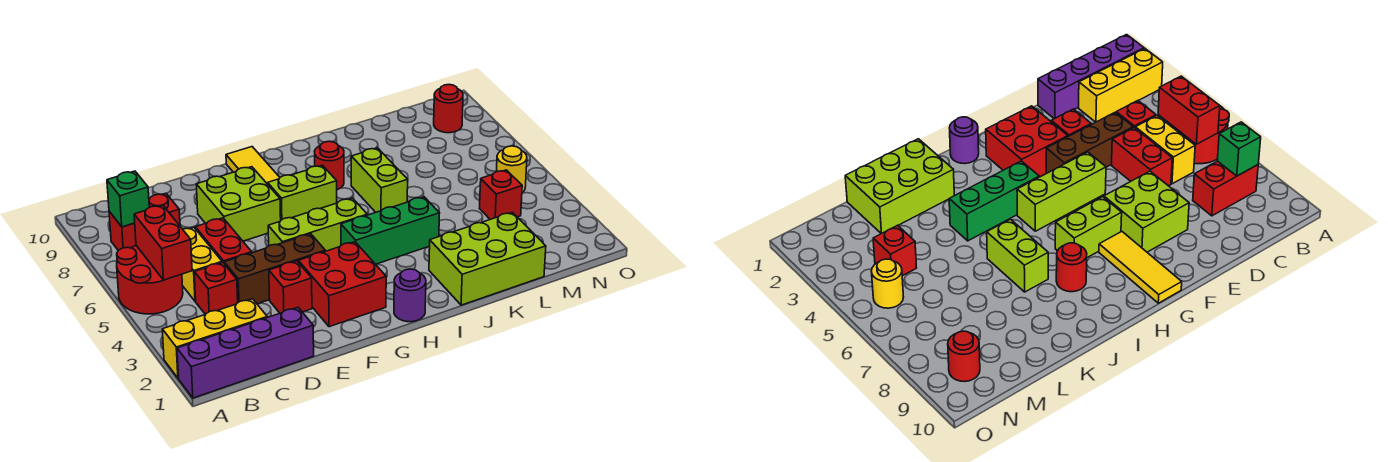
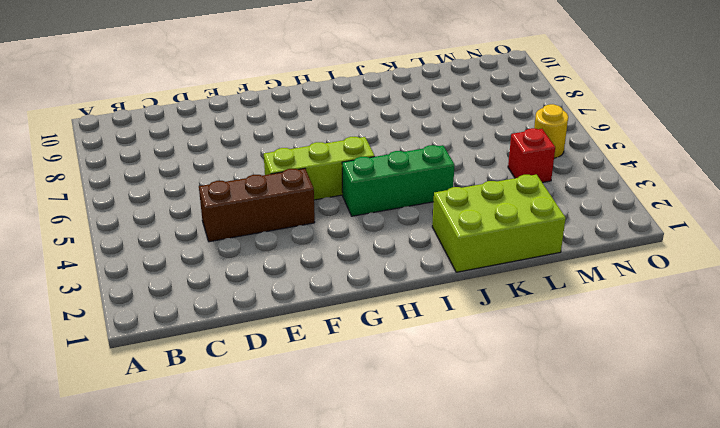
none -> purple brick A1:D1 level 1
none -> yellow brick A2:C2 level 1
none -> red round brick A5:B6 level 1

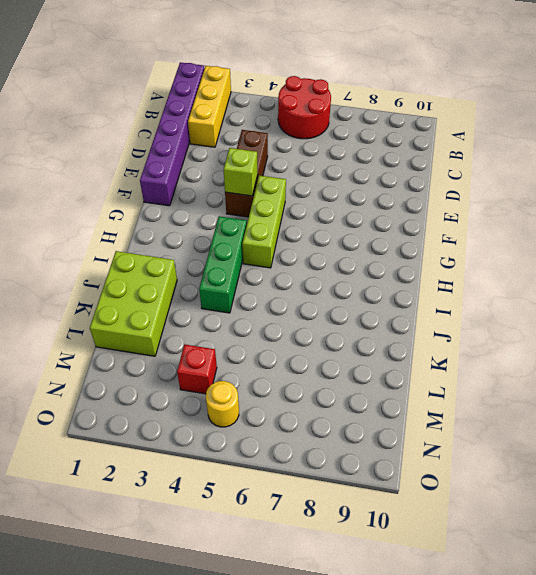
purple brick A1:F1 level 1 -> purple brick A1:D1 level 1
lime brick F4 level 2 -> none
none -> red brick B8:C8 level 1
none -> red brick C4 level 1
none -> yellow brick C5:C6 level 1

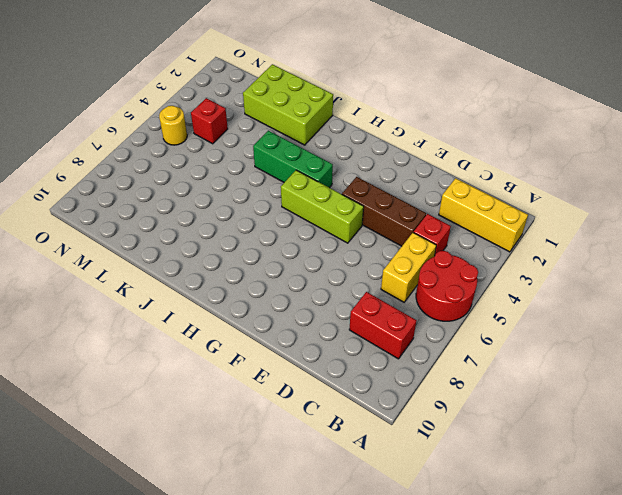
none -> purple brick A1:D1 level 1
none -> red brick D5:D6 level 1
none -> red brick E3 level 1

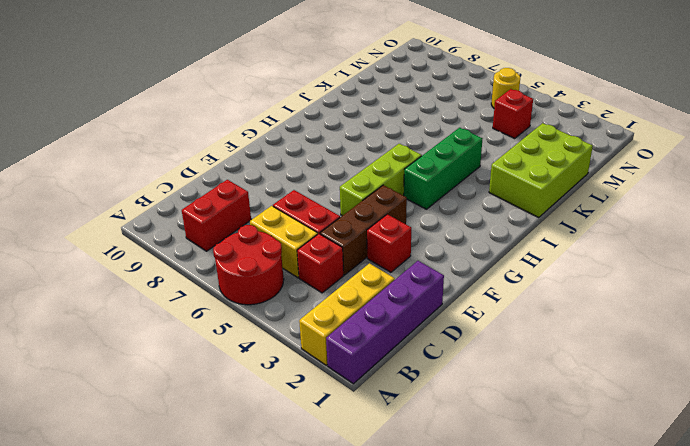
none -> lime brick E7:F8 level 1
none -> red brick F2:G3 level 1
none -> lime brick G7:H7 level 1

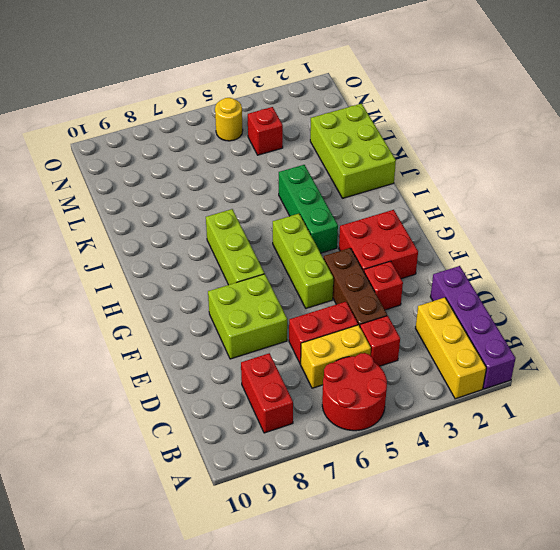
lime brick G7:I7 level 1 -> lime brick G7:H7 level 1
none -> yellow tile G8:G10 level 1
none -> purple round brick H1 level 1
none -> red round brick I8 level 1

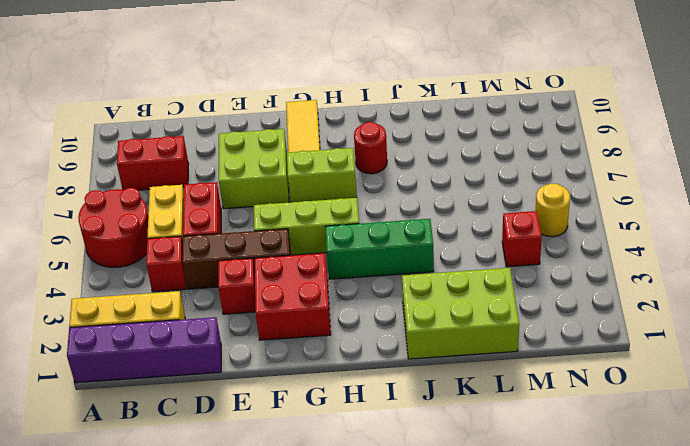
none -> purple round brick H1 level 1
none -> lime brick J6:J7 level 1
none -> red round brick N9 level 1

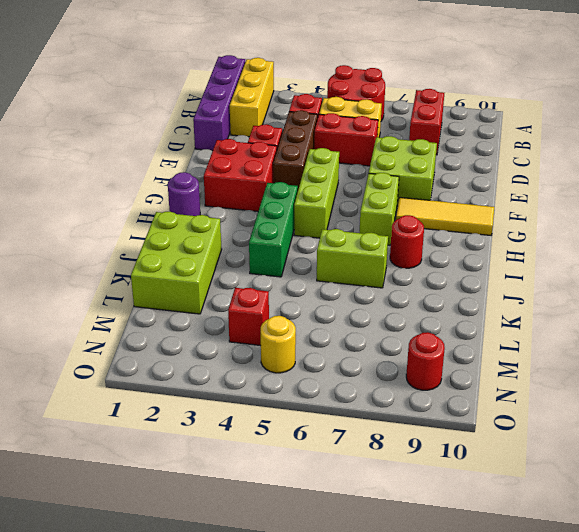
none -> red brick B5:B6 level 2
none -> green brick B8 level 2

